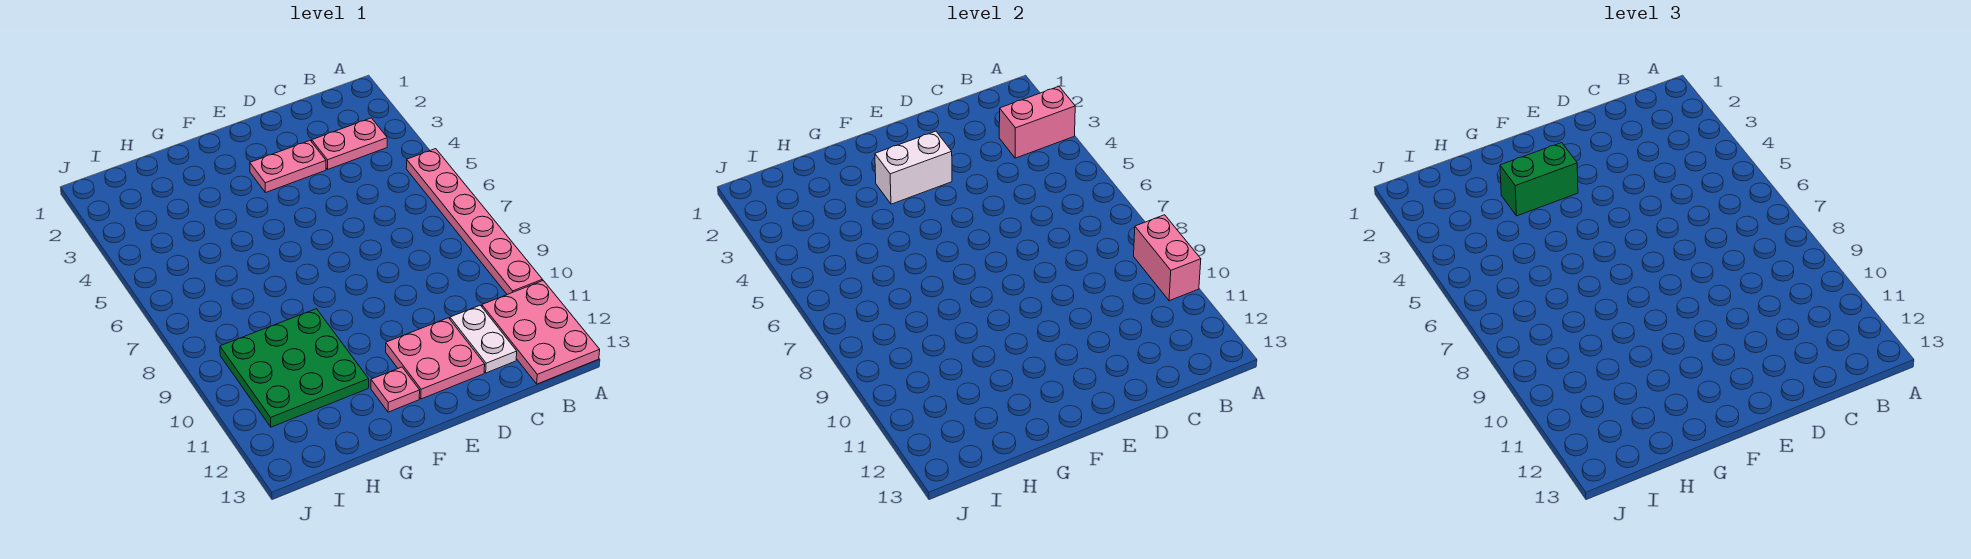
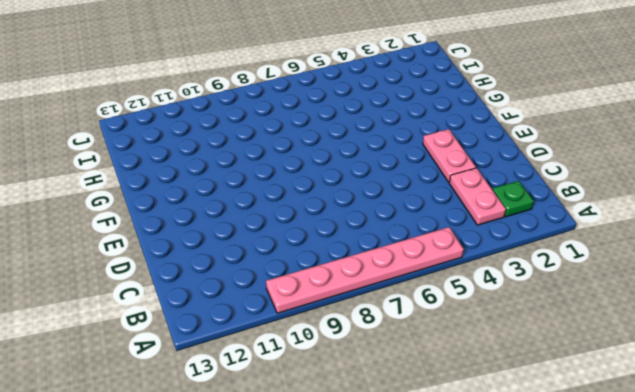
green plate B2 level 1 -> none
none -> pink plate A11:B13 level 1
none -> white plate C11:C12 level 1
none -> pink plate D11:E12 level 1

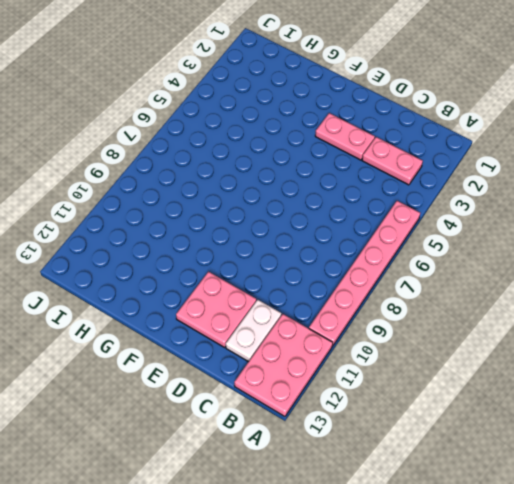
none -> pink plate F12 level 1
none -> green plate G9:I11 level 1
none -> pink brick A3:B3 level 2

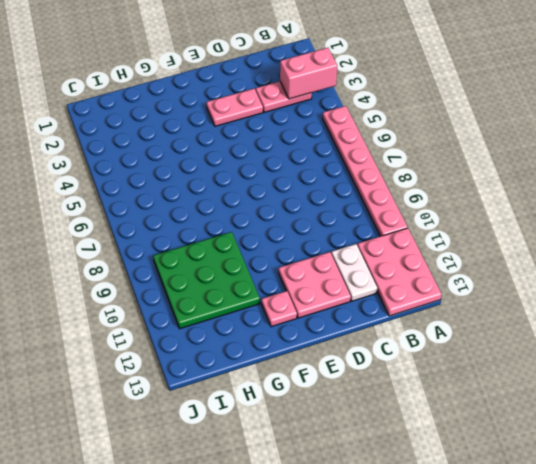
none -> pink brick A9:A10 level 2
none -> white brick E3:F3 level 2
none -> green brick F3:G3 level 3

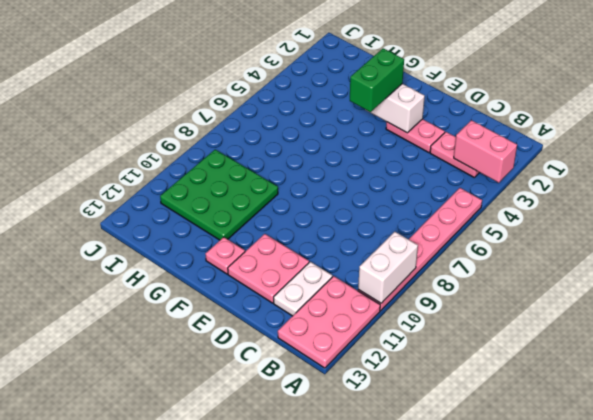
white brick A9:A10 level 2 -> pink brick A9:A10 level 2
green brick F3:F4 level 3 -> green brick F3:G3 level 3

